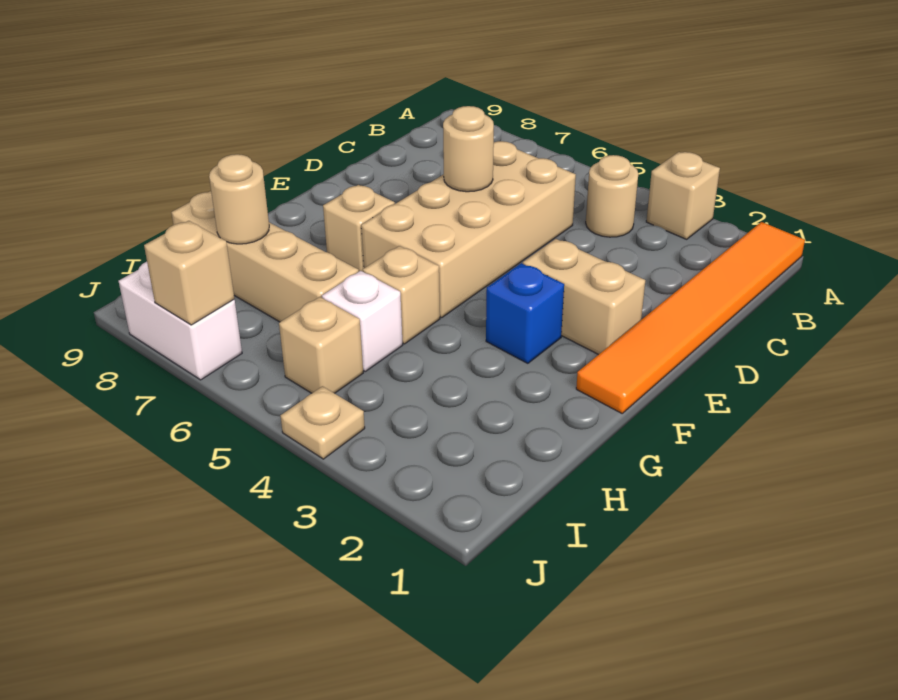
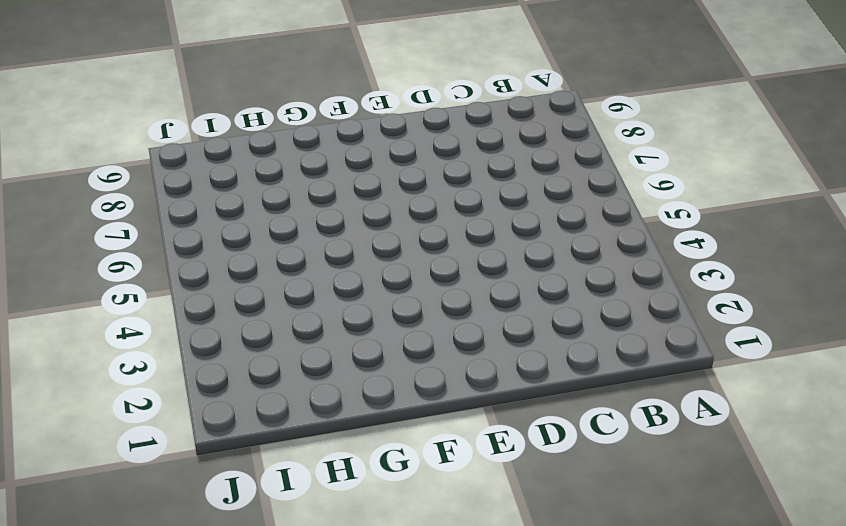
none -> orange tile A1:F1 level 1
none -> tan brick A3 level 1
none -> tan round brick B4 level 1

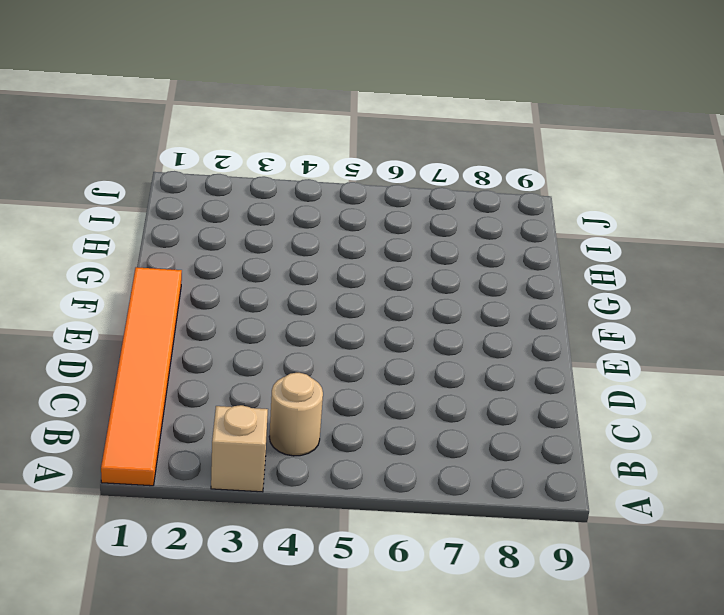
none -> tan brick C5:F6 level 1
none -> tan brick E2:E3 level 1
none -> blue brick F3 level 1

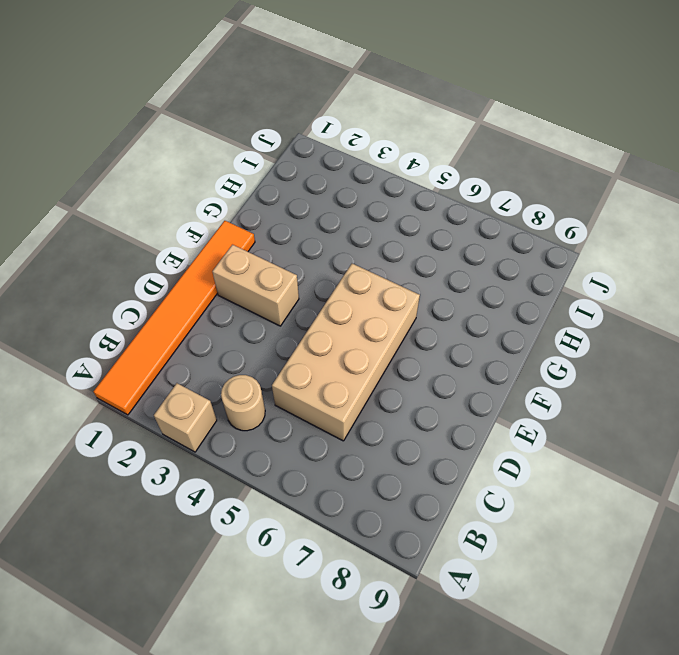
none -> blue brick F3 level 1
none -> tan brick F7 level 1
none -> tan brick G5 level 1

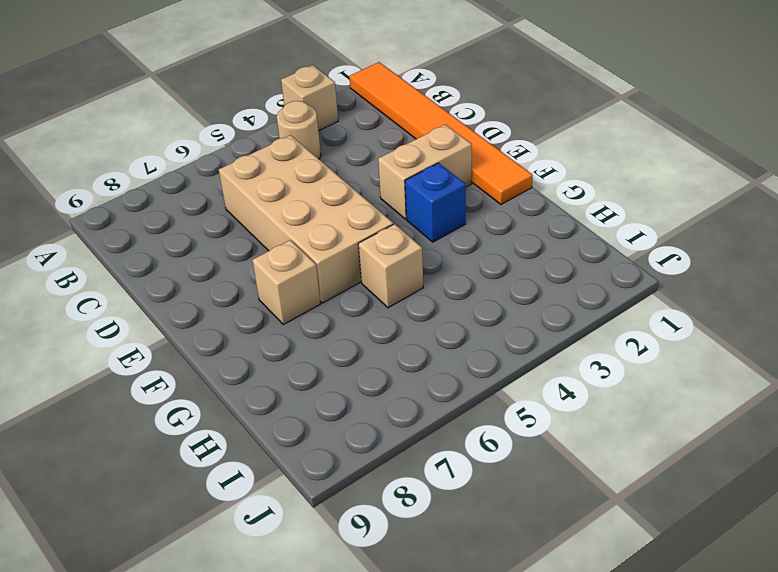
none -> white brick H5 level 1
none -> tan brick H6:H9 level 1
none -> tan brick I5 level 1

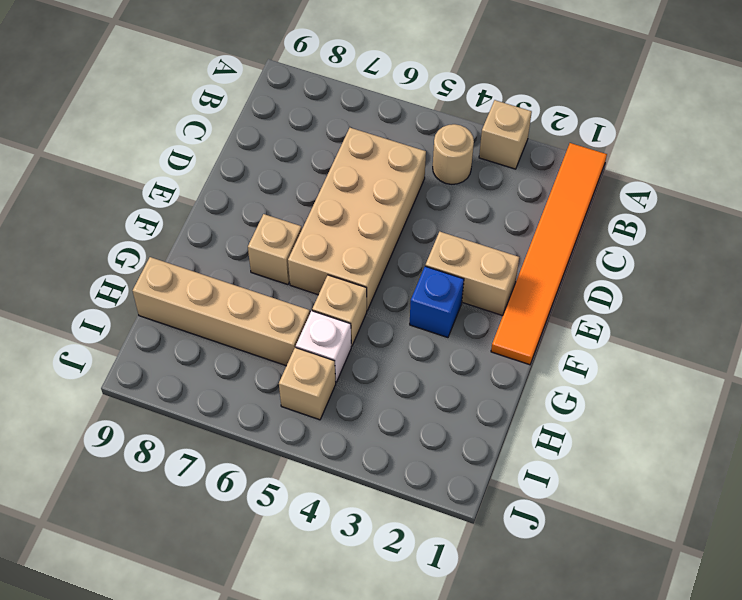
none -> tan plate J4 level 1
none -> white brick J7:J8 level 1
none -> tan round brick D6 level 2

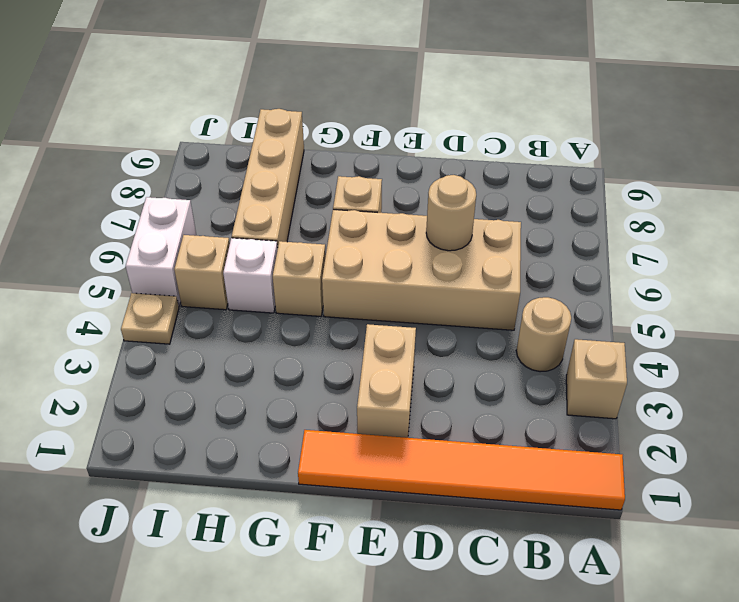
white brick J5:J6 level 1 -> white brick J7:J8 level 1
none -> blue brick F3 level 1
none -> tan round brick H8 level 2
none -> tan brick J7 level 2

